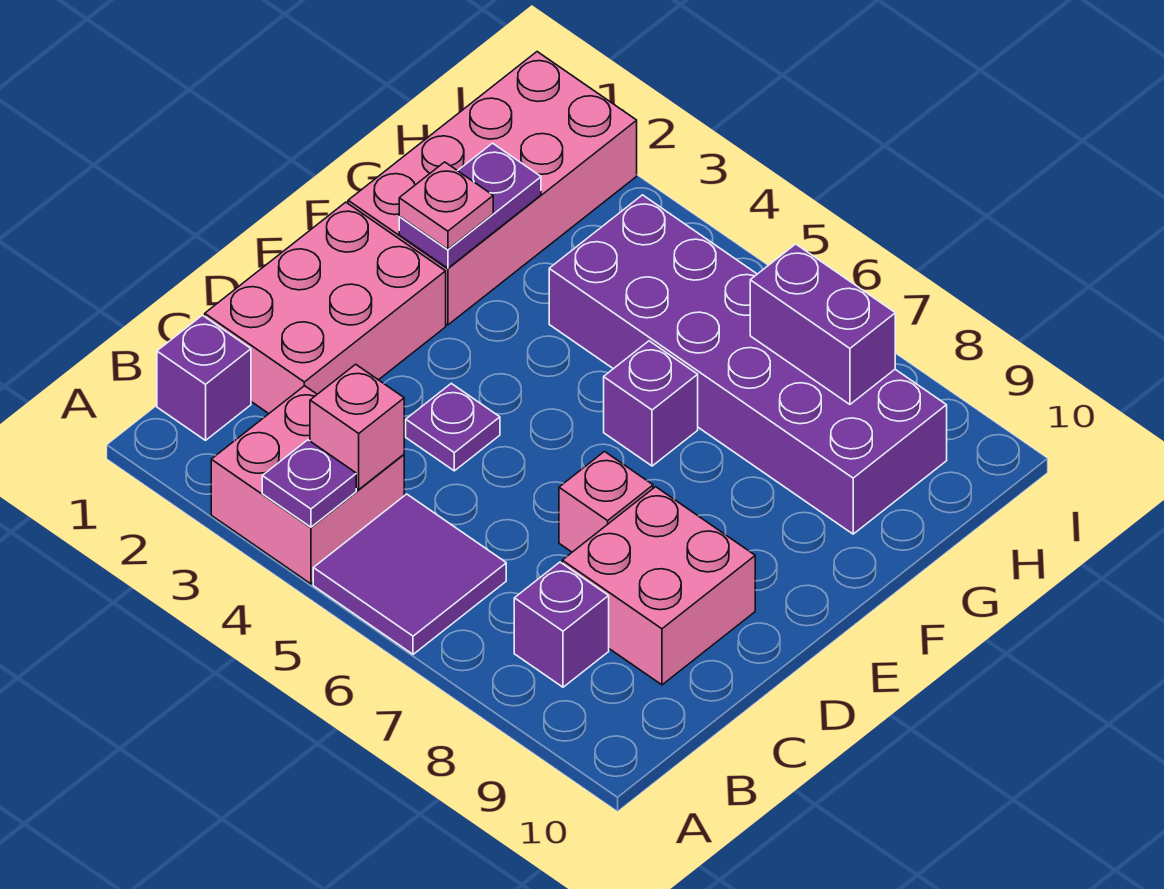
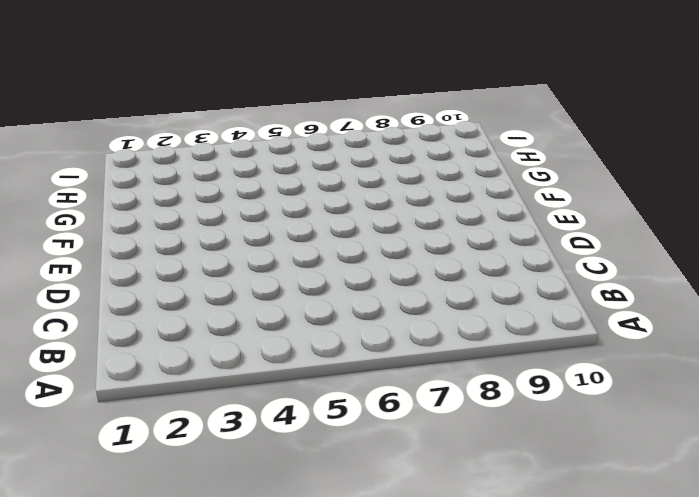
none -> pink brick A3:B4 level 1
none -> purple tile A5:B6 level 1
none -> purple brick B1 level 1

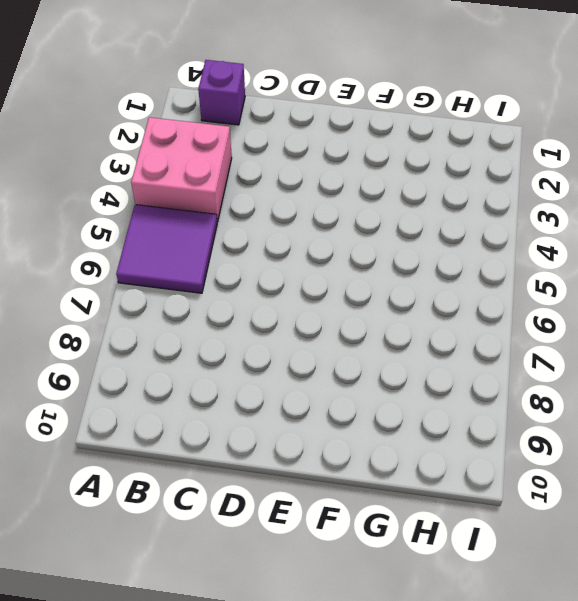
none -> purple brick B8 level 1
none -> pink brick C1:E2 level 1
none -> pink brick C8:D9 level 1

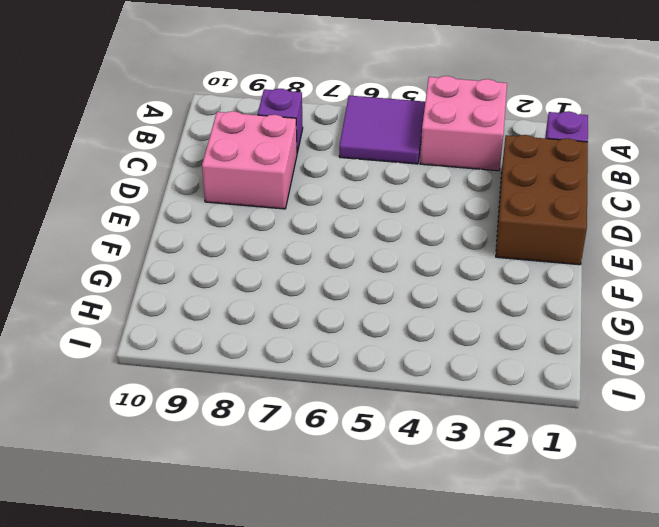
brown brick C1:E2 level 1 -> pink brick C1:E2 level 1
none -> purple plate D4 level 1
none -> pink brick D7 level 1
none -> pink brick F1:I2 level 1

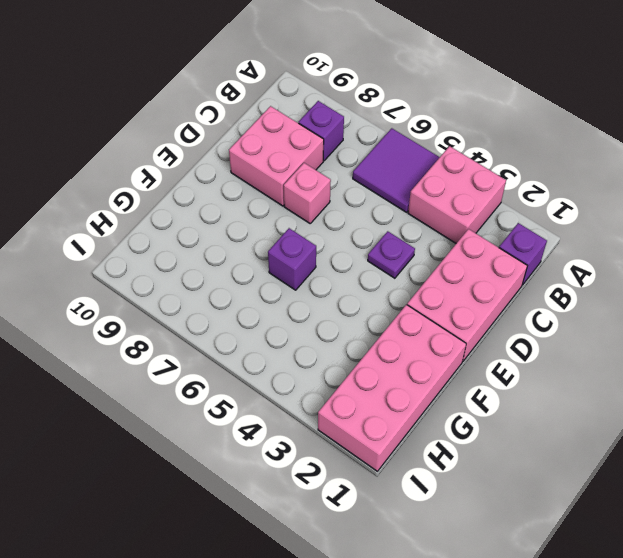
none -> purple brick G4:H9 level 1
none -> purple plate A4 level 2
none -> pink brick B4 level 2

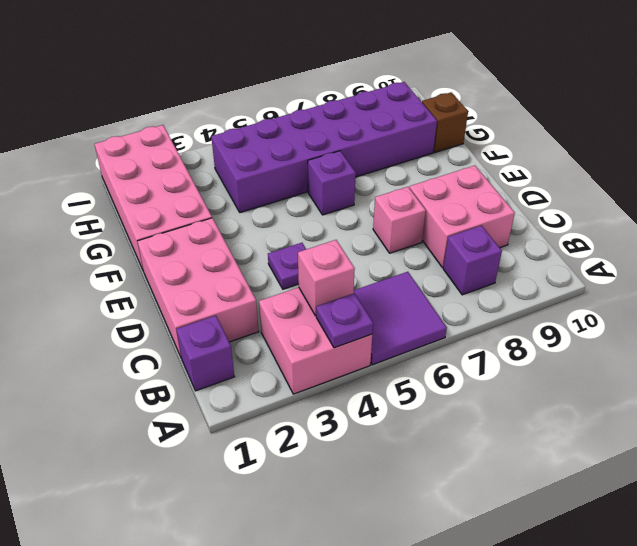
brown brick G10 level 1 -> none
none -> purple plate F2:G2 level 2
none -> purple brick H7:H8 level 2
none -> pink plate F2 level 3

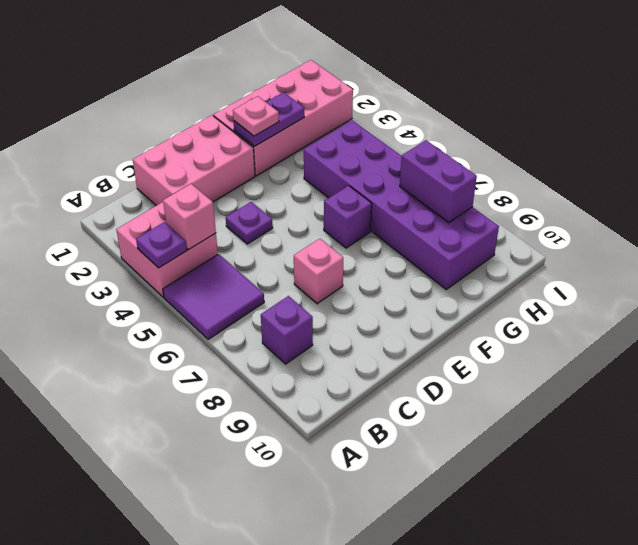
none -> purple brick B1 level 1
none -> pink brick C8:D9 level 1

